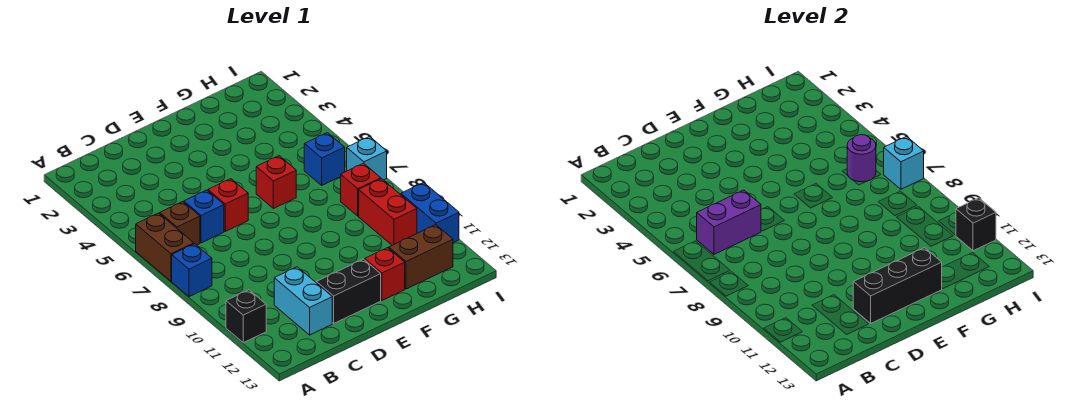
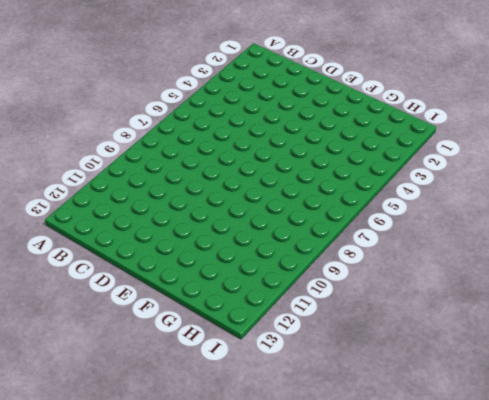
none -> brown brick A6:A7 level 1
none -> blue brick A8 level 1
none -> black brick A11 level 1

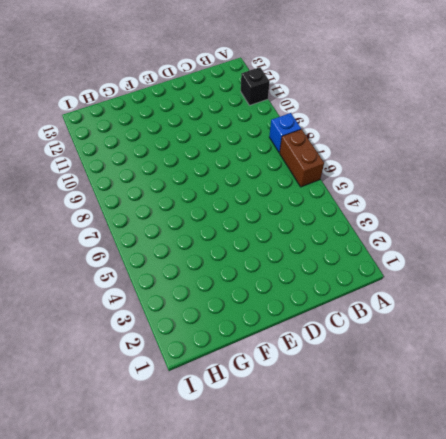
none -> brown brick B6 level 1
none -> blue brick C6 level 1
none -> cyan brick C11:C12 level 1

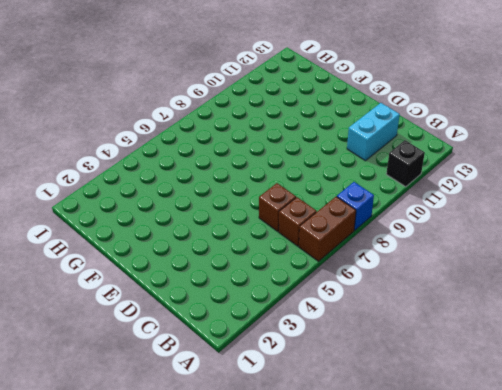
brown brick C6 level 1 -> blue brick C6 level 1
none -> red brick D6 level 1
none -> black brick D12:E12 level 1
none -> red brick F6 level 1

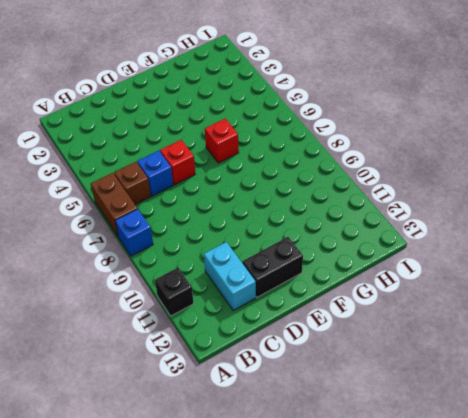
none -> red brick F12 level 1
none -> brown brick G12:H12 level 1
none -> blue brick H6 level 1

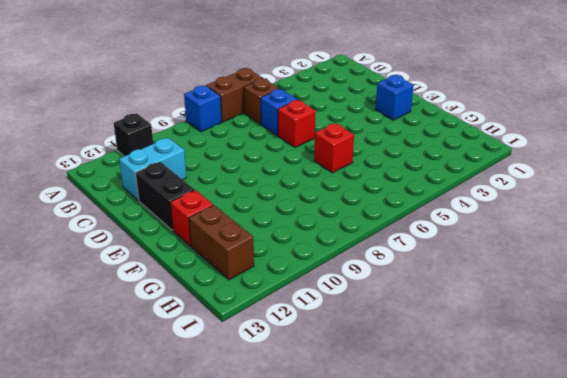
blue brick E2 level 1 -> blue brick H6 level 1
none -> red brick H8 level 1
none -> red brick H9:H10 level 1
none -> cyan brick I7 level 1

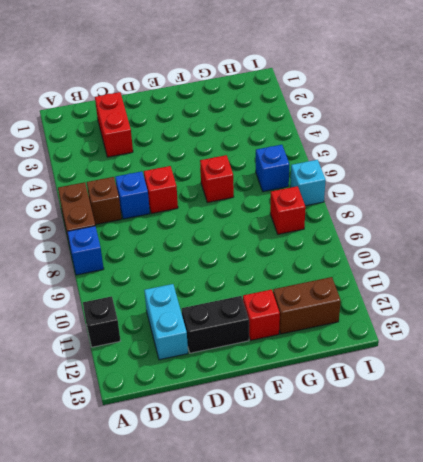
red brick C2:C3 level 1 -> red brick H9:H10 level 1
none -> blue brick I10:I11 level 1
none -> purple brick B6:C6 level 2
none -> black brick D12:F12 level 2

